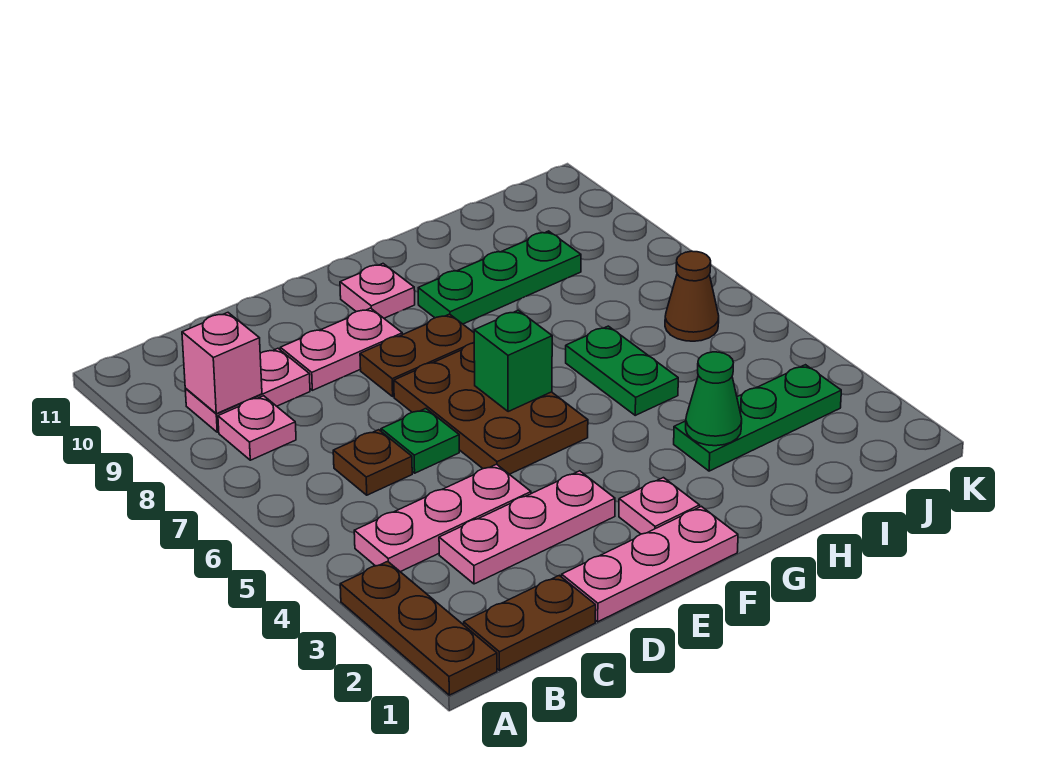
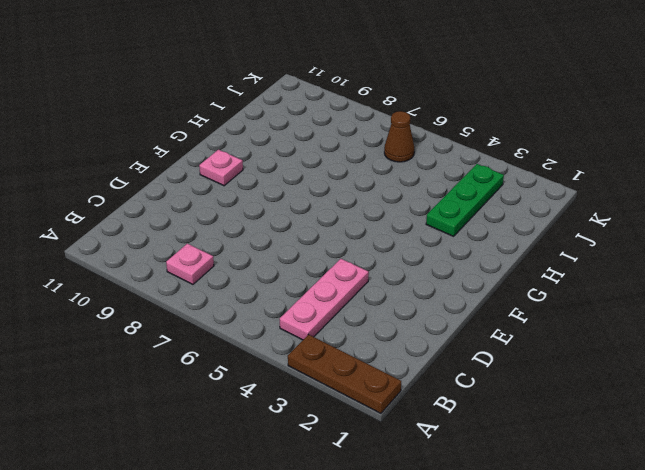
none -> brown plate B1:C1 level 1
none -> pink plate B9:C9 level 1
none -> pink plate C3:E3 level 1

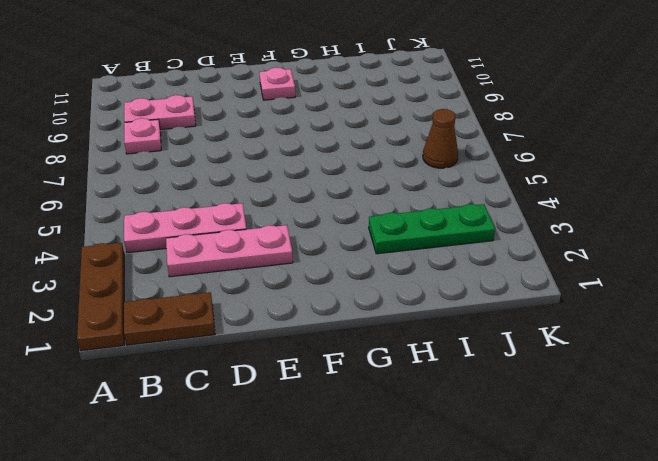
none -> brown plate C6 level 1
none -> pink plate D1:F1 level 1
none -> green plate D6 level 1

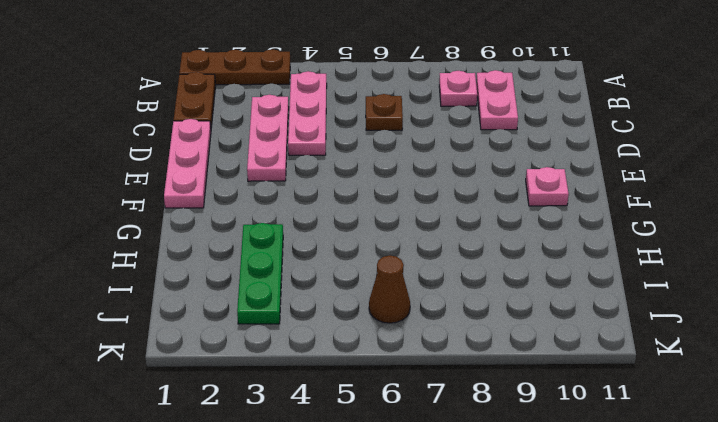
none -> green plate D6 level 1
none -> pink plate D9:E9 level 1
none -> brown plate E5:F7 level 1

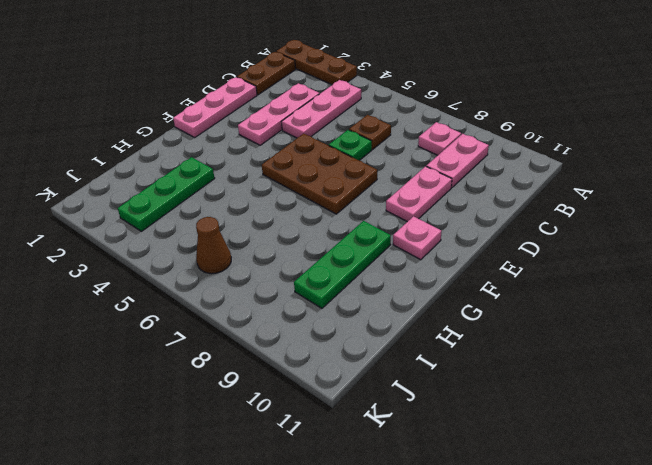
none -> brown plate E8:F8 level 1
none -> pink plate F2 level 1
none -> green plate H5:H6 level 1

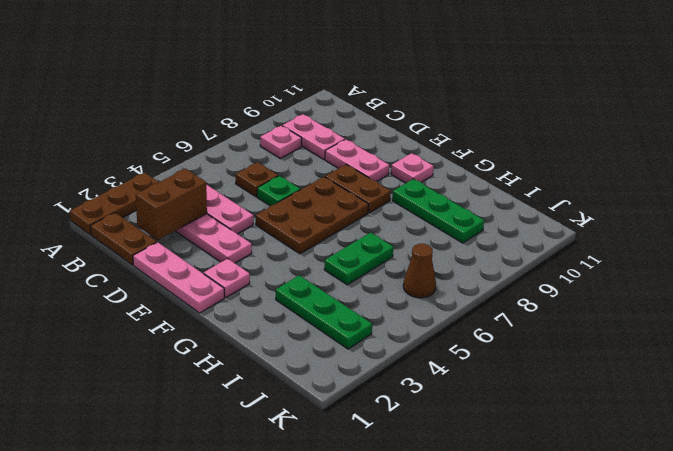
brown brick C2:C3 level 2 -> none
none -> pink brick B9 level 2
none -> green brick F6 level 2
none -> green cone H3 level 2

